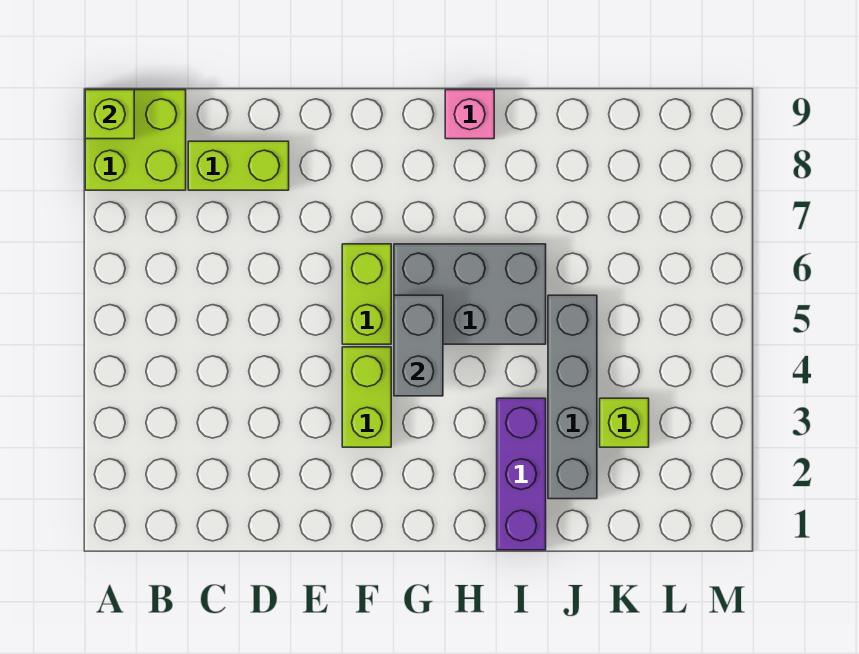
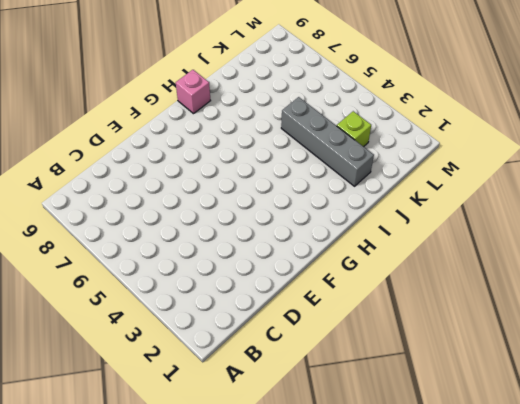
none -> lime brick A8:B9 level 1
none -> lime brick C8:D8 level 1

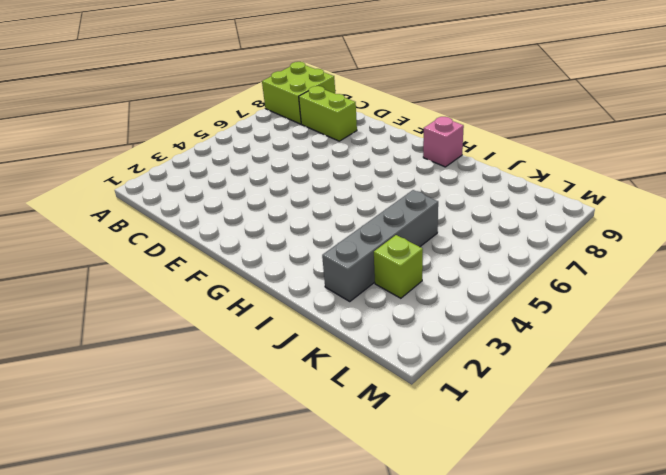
none -> lime brick F3:F4 level 1
none -> lime brick F5:F6 level 1

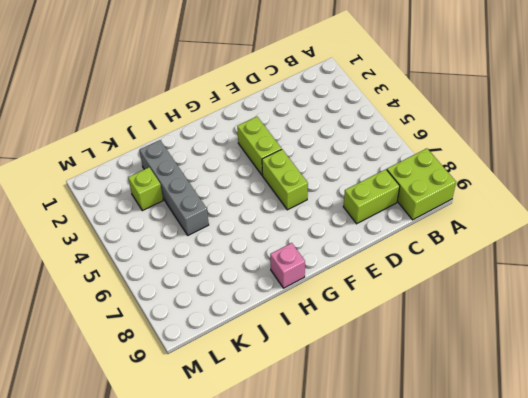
none -> grey brick G5:I6 level 1
none -> purple brick I1:I3 level 1

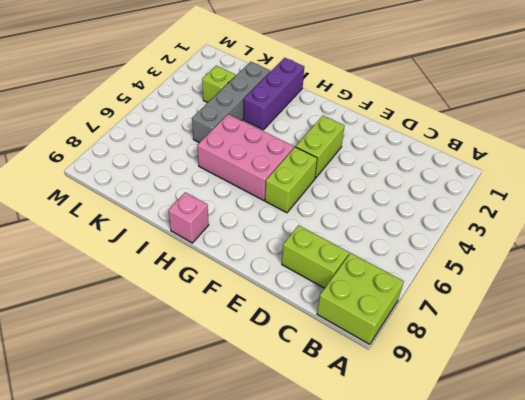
pink brick G5:I6 level 1 -> grey brick G5:I6 level 1
none -> lime brick A9 level 2
none -> grey brick G4:G5 level 2

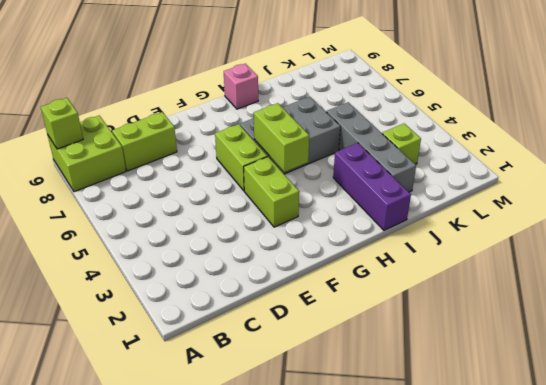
lime brick G4:G5 level 2 -> grey brick G4:G5 level 2

